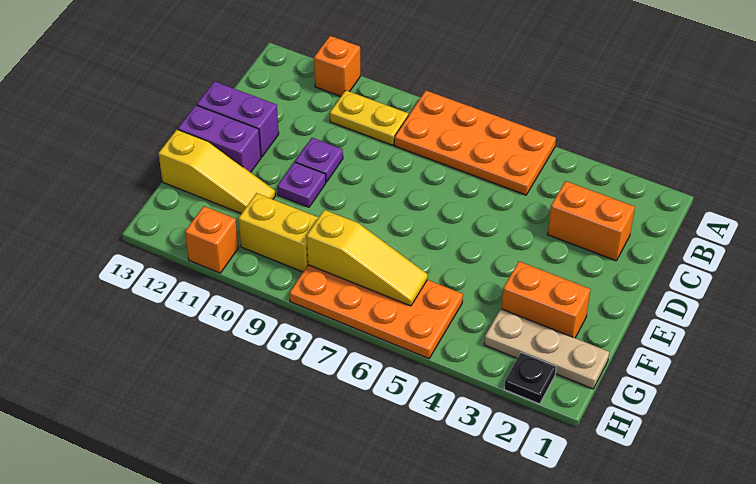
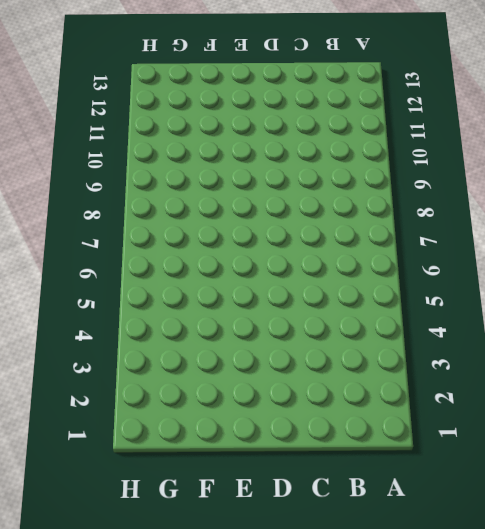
none -> orange plate A5:B8 level 1
none -> orange brick A11 level 1
none -> yellow plate B9:B10 level 1

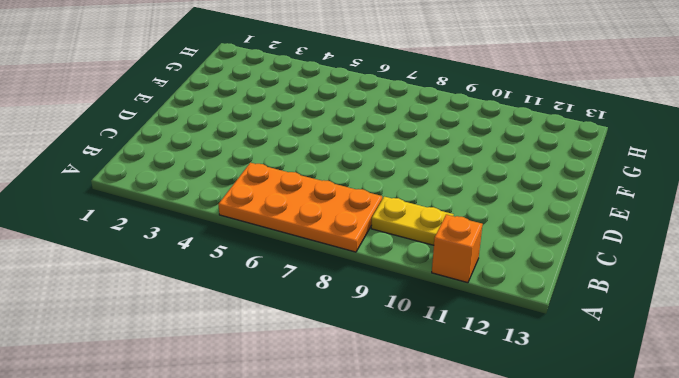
none -> orange brick C2:C3 level 1
none -> purple plate D10 level 1
none -> purple brick D12:D13 level 1

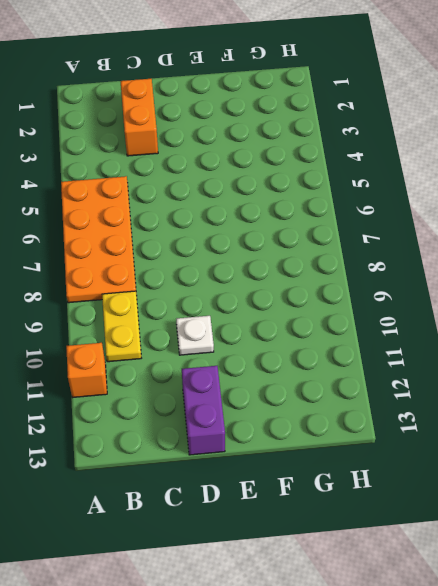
white plate D10 level 1 -> purple plate D10 level 1
none -> purple plate E10 level 1
none -> purple brick E12:E13 level 1
none -> orange brick F2:F3 level 1

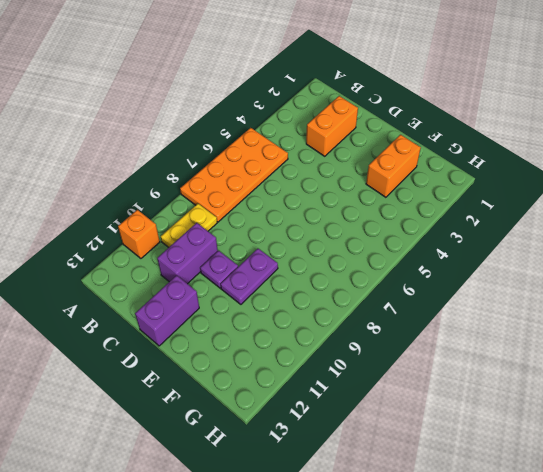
purple brick C10:C11 level 1 -> purple brick E12:E13 level 1
purple plate E9:E10 level 1 -> purple plate E10 level 1
none -> yellow slope F11:F13 level 1 top 13
none -> tan plate G1:G3 level 1
none -> orange plate G5:H8 level 1

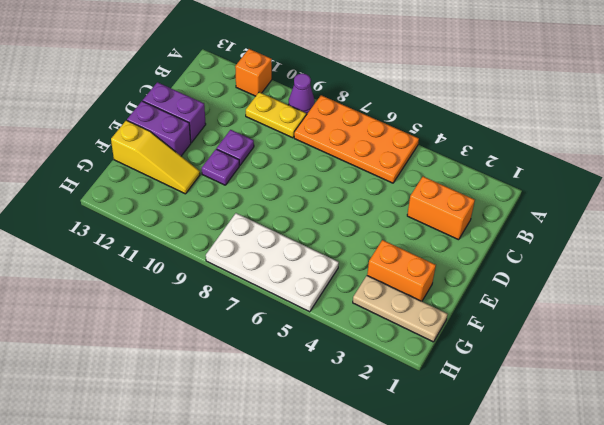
purple cone A9 level 1 -> none
white plate G5:H8 level 1 -> orange plate G5:H8 level 1
none -> yellow brick G9:G10 level 1
none -> black plate H2 level 1
none -> orange brick H11 level 1

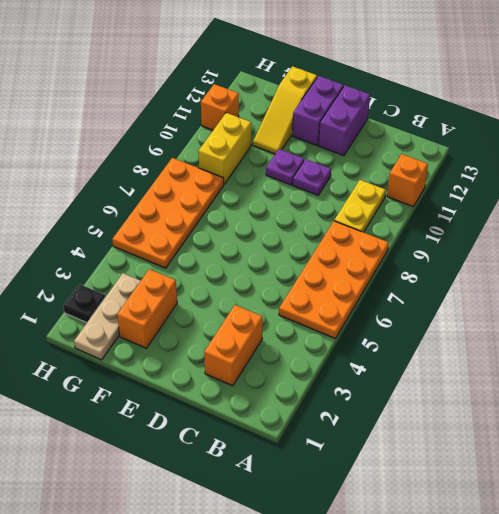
none -> yellow slope G6:G8 level 2 top 8

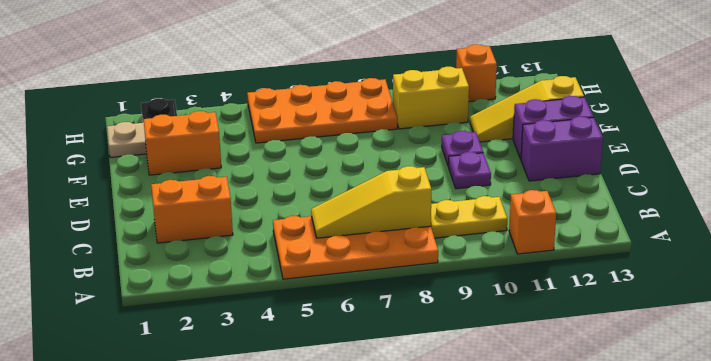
yellow slope B6:B8 level 2 top 8 -> yellow slope G6:G8 level 2 top 8

